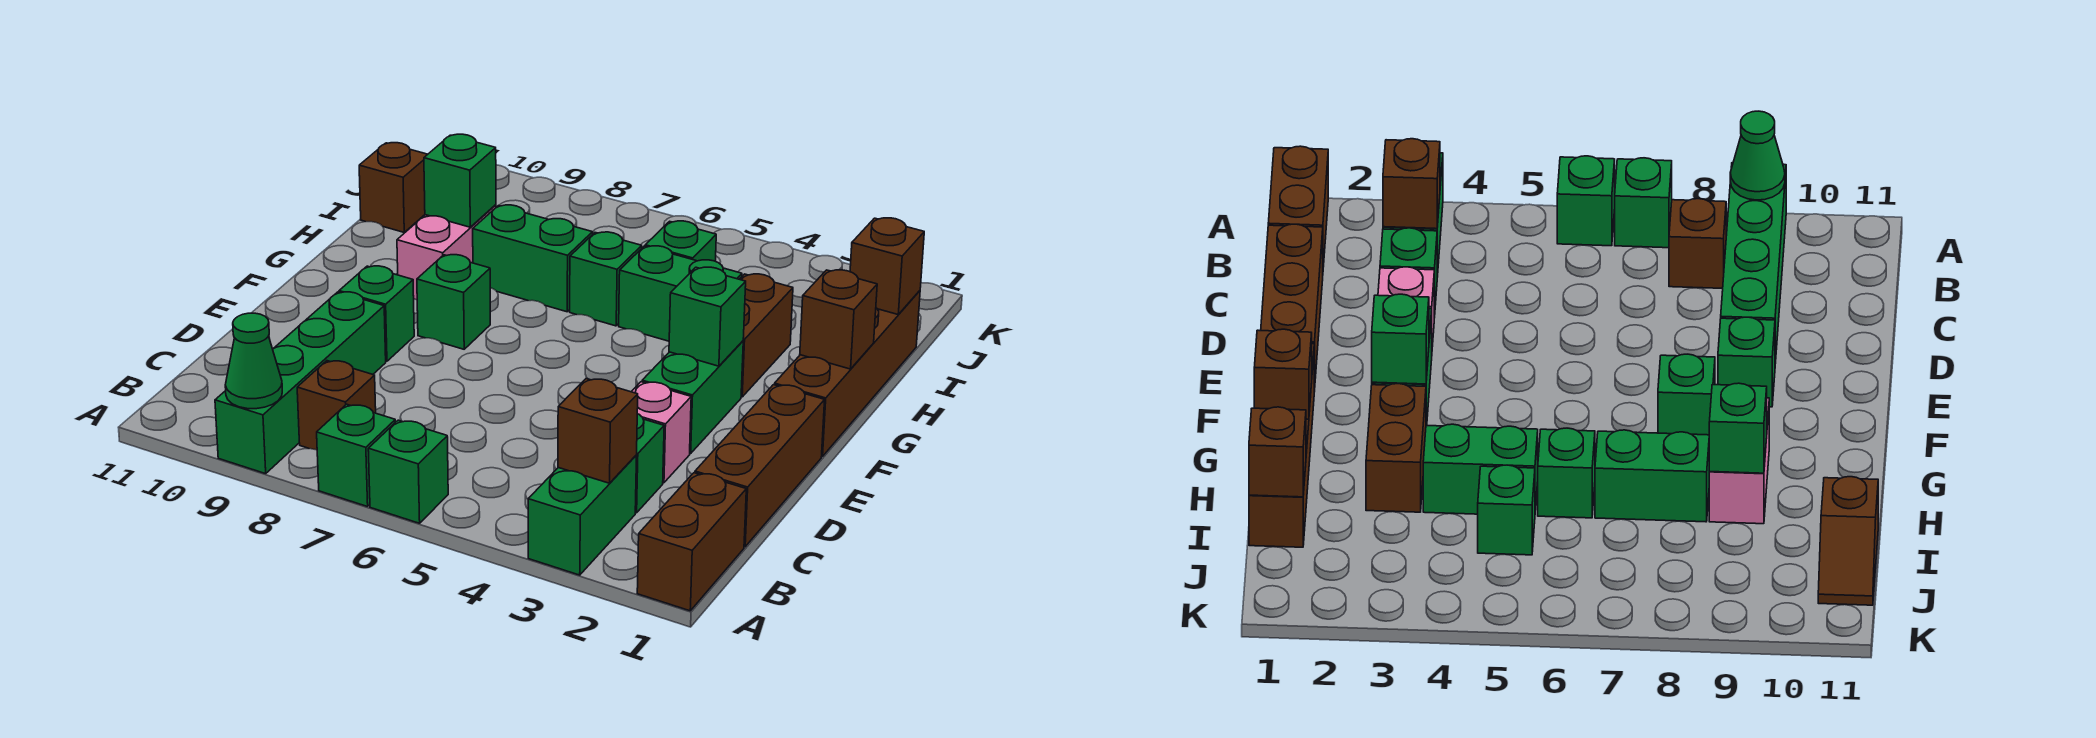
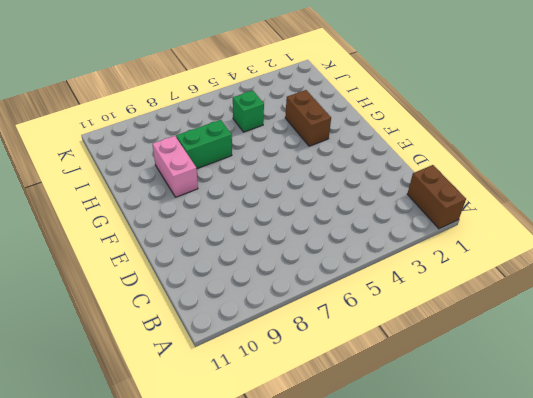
none -> green brick A3:B3 level 1
none -> green brick A6 level 1
none -> green brick A7 level 1

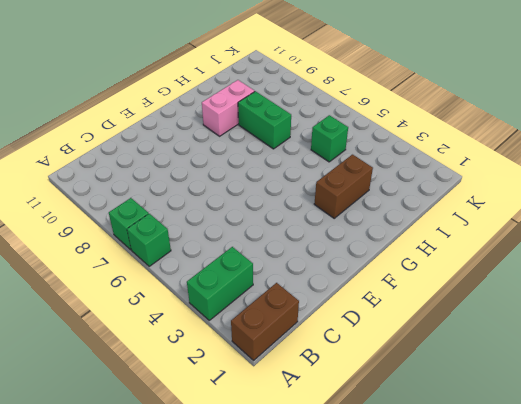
none -> green brick A9:D9 level 1
none -> brown brick B8 level 1
none -> brown brick C1:E1 level 1

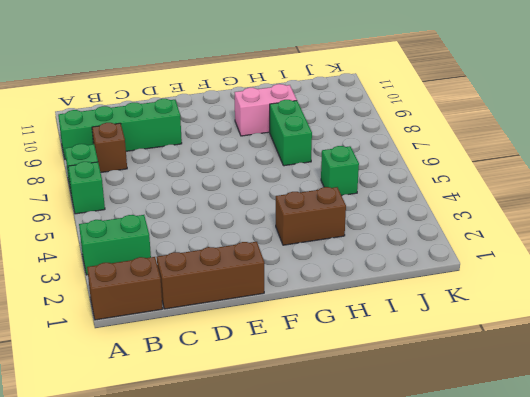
none -> green brick C3 level 1
none -> pink brick D3 level 1
none -> green brick E3:F3 level 1

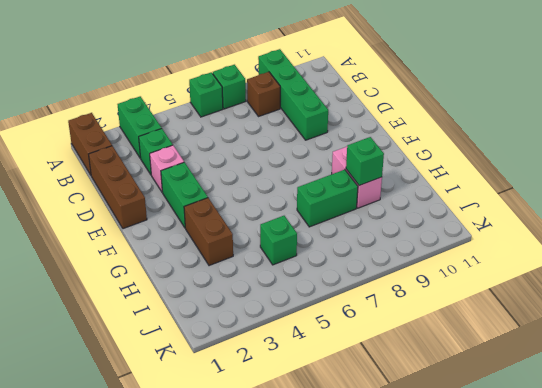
none -> green brick E9 level 1
none -> brown brick F1:I1 level 1
none -> green brick F8 level 1

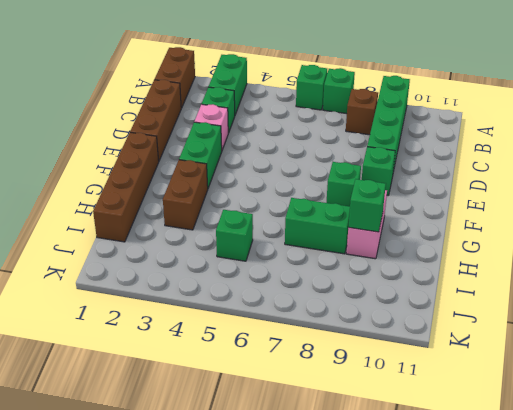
none -> green brick H4:H5 level 1
none -> green brick H6 level 1
none -> brown slope I11:J11 level 1 top I

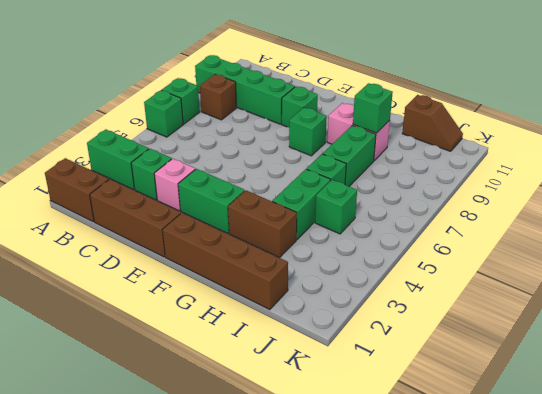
none -> green cone A9 level 2
none -> brown brick B3 level 2
none -> green brick F3 level 2

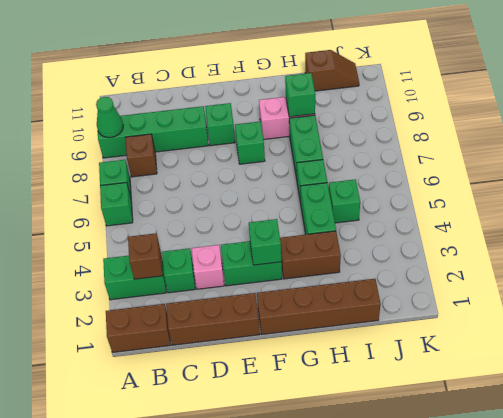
none -> brown brick G1 level 2
none -> brown brick I1 level 2

